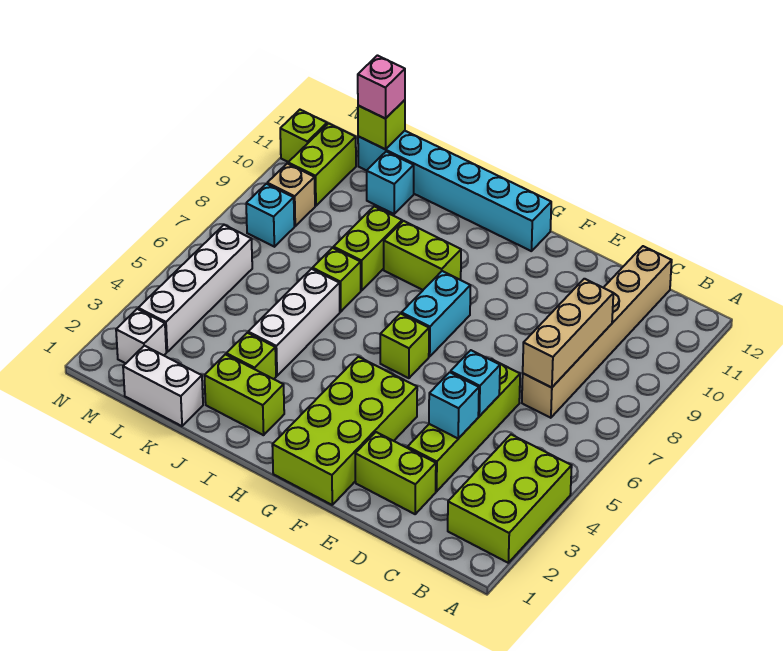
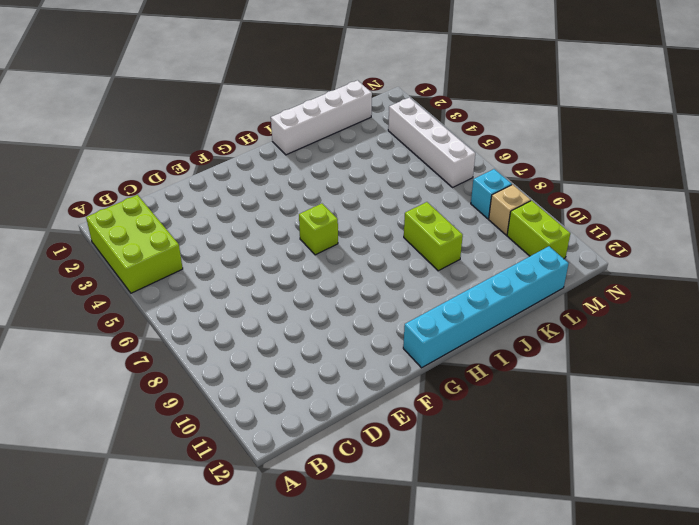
white brick I1:L1 level 1 -> white brick K1:L1 level 1
none -> tan brick C7:C12 level 1
none -> lime brick D2:E2 level 1
none -> lime brick D3:D6 level 1

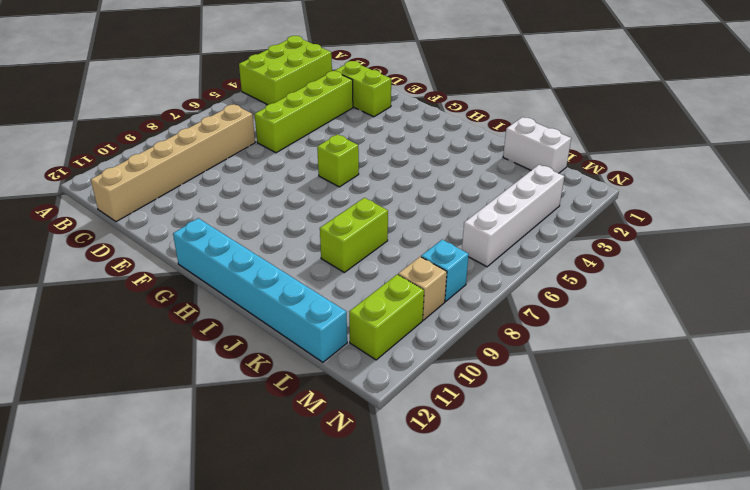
none -> lime brick F1:G4 level 1
none -> cyan brick G7:G8 level 1
none -> lime brick H9:I9 level 1

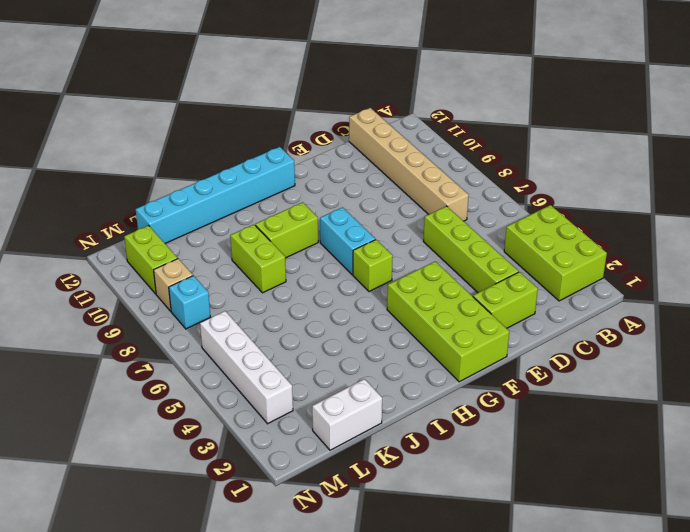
none -> lime brick I2:J2 level 1
none -> lime brick J3 level 1
none -> white brick J4:J6 level 1

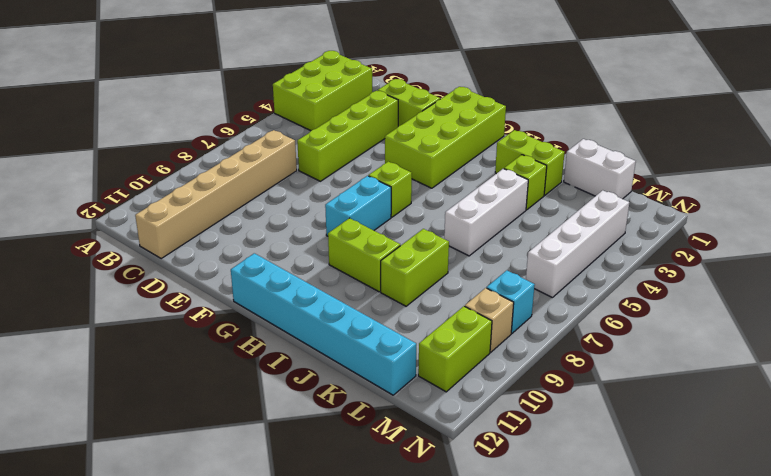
none -> lime brick J7 level 1
none -> cyan brick K11 level 1
none -> white brick M2 level 1

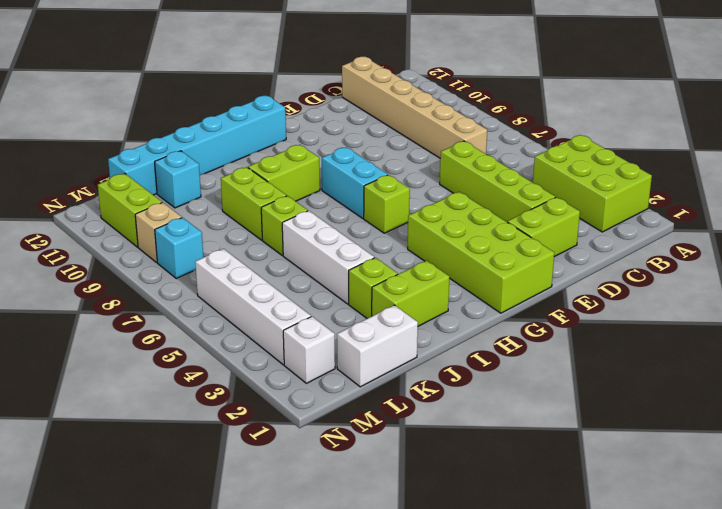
none -> lime brick N11 level 1
none -> tan brick C7:C9 level 2
none -> cyan brick D4 level 2

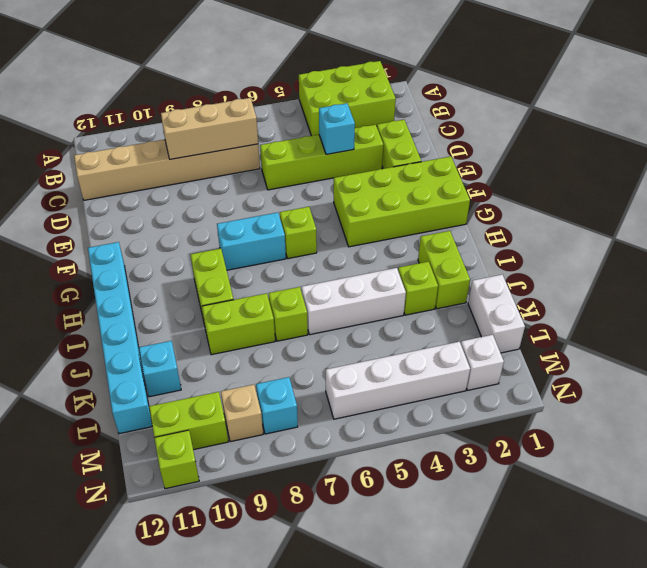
none -> cyan brick D5 level 2
none -> lime brick L12 level 2
none -> pink brick L12 level 3

